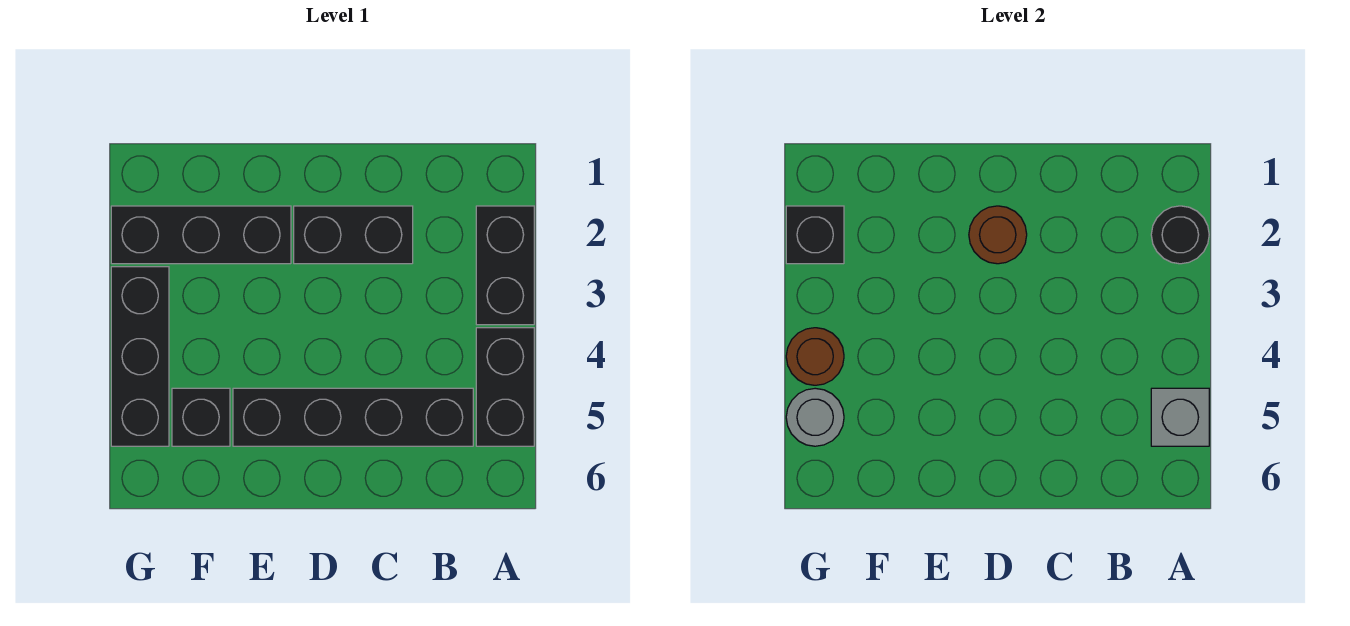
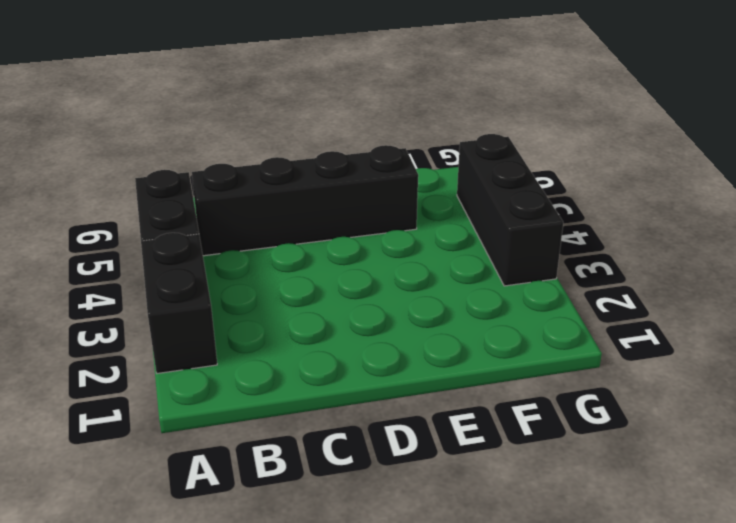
none -> black brick C2:D2 level 1
none -> black brick E2:G2 level 1
none -> black brick F5 level 1

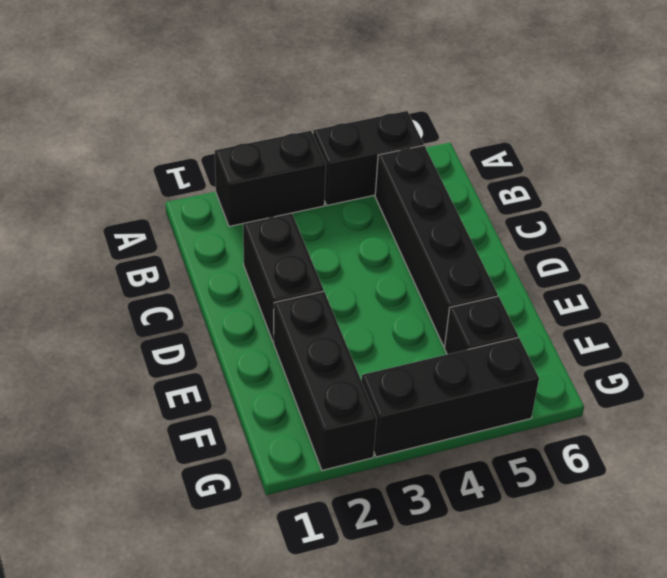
none -> black round brick A2 level 2
none -> grey brick A5 level 2
none -> brown round brick D2 level 2

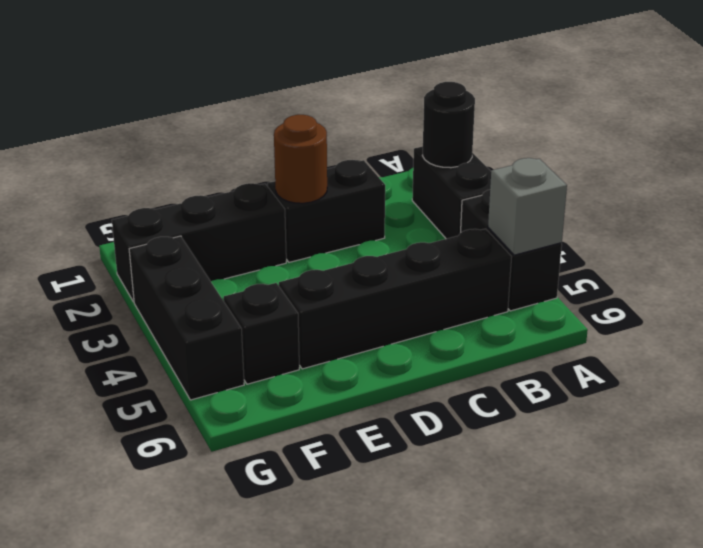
none -> black brick G2 level 2
none -> brown round brick G4 level 2
none -> grey round brick G5 level 2

